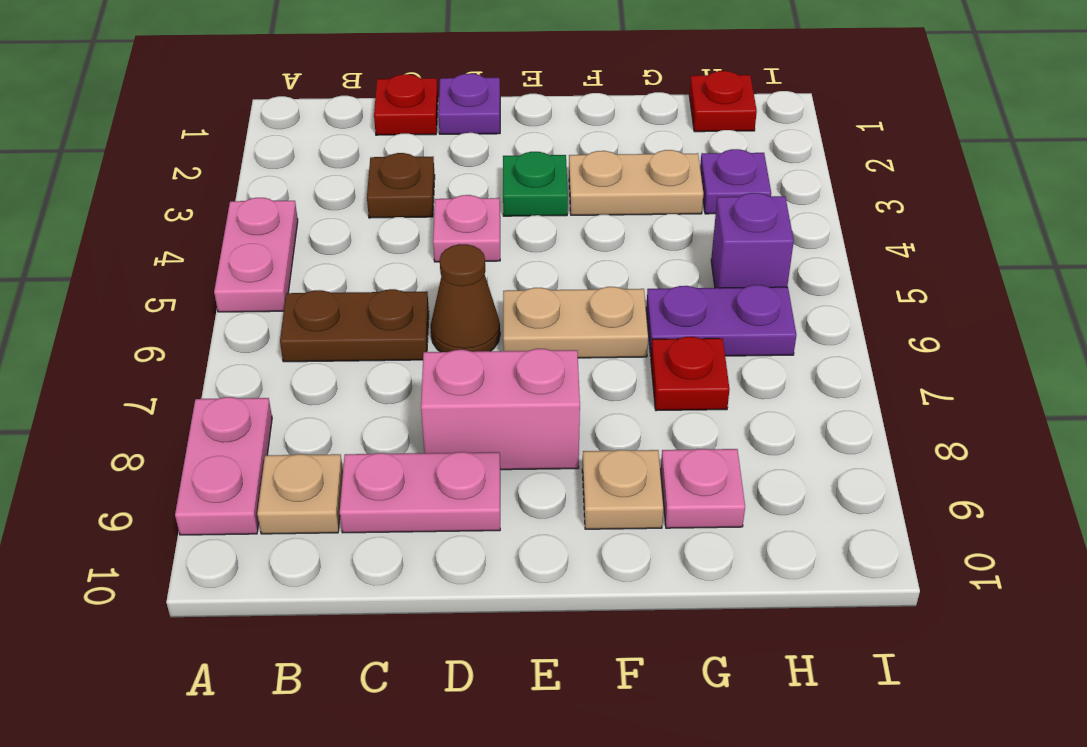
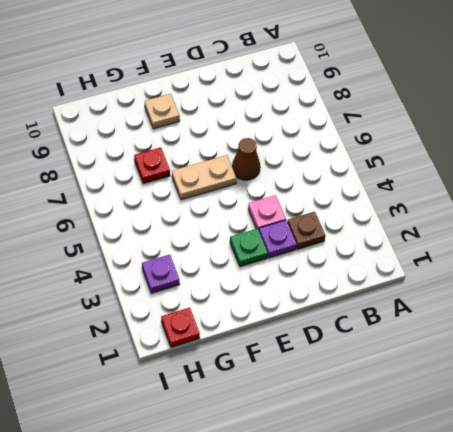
purple plate D3 level 1 -> purple plate D1 level 1
none -> pink plate A4:A5 level 1
none -> pink plate A8:A9 level 1
none -> brown plate B6:C6 level 1

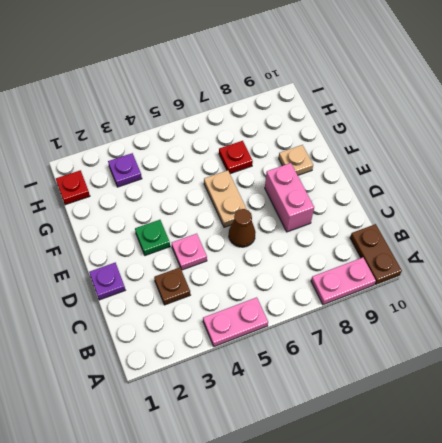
brown plate A10:B10 level 1 -> brown plate B6:C6 level 1
none -> tan plate B9 level 1
none -> red plate C1 level 1
none -> pink plate C9:D9 level 1

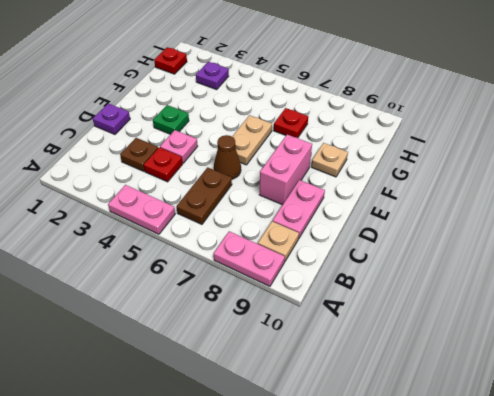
red plate C4 level 1 -> red plate C1 level 1
none -> tan plate F3:G3 level 1
none -> purple plate G6:H6 level 1
none -> pink plate G9 level 1

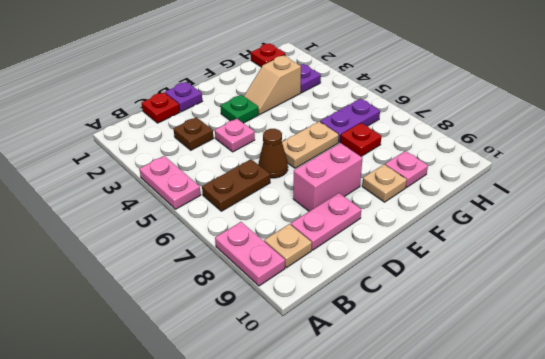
tan slope F3:G3 level 1 top G -> tan plate F3:G3 level 1
none -> purple brick H5 level 1

